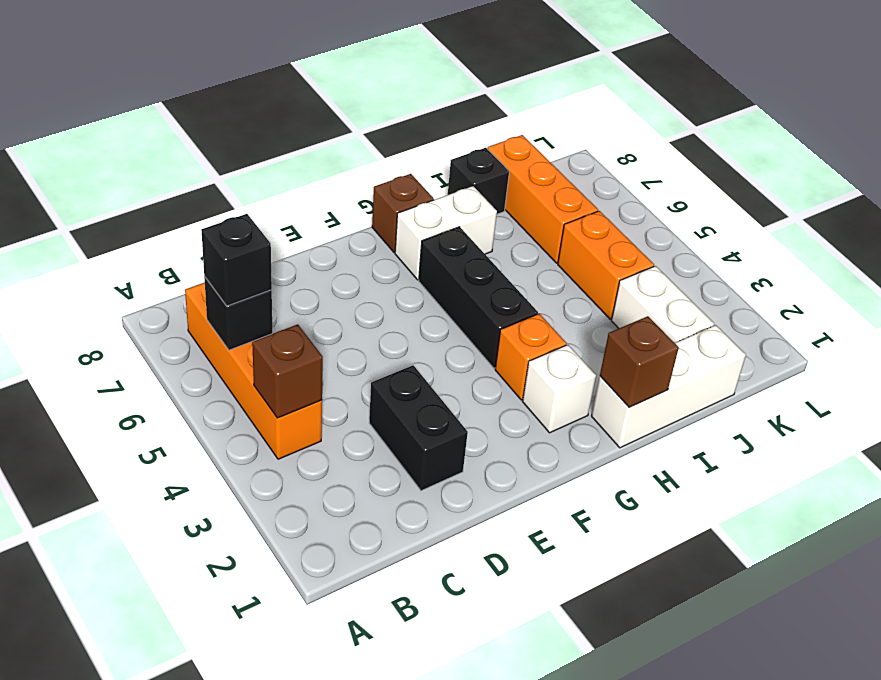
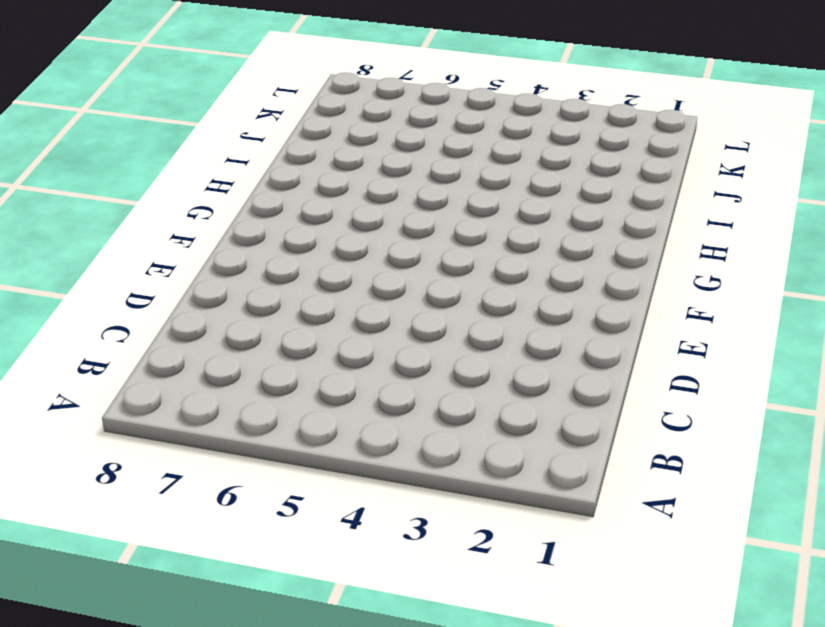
none -> orange brick B4:B7 level 1
none -> black brick D2:D3 level 1
none -> white brick G2 level 1

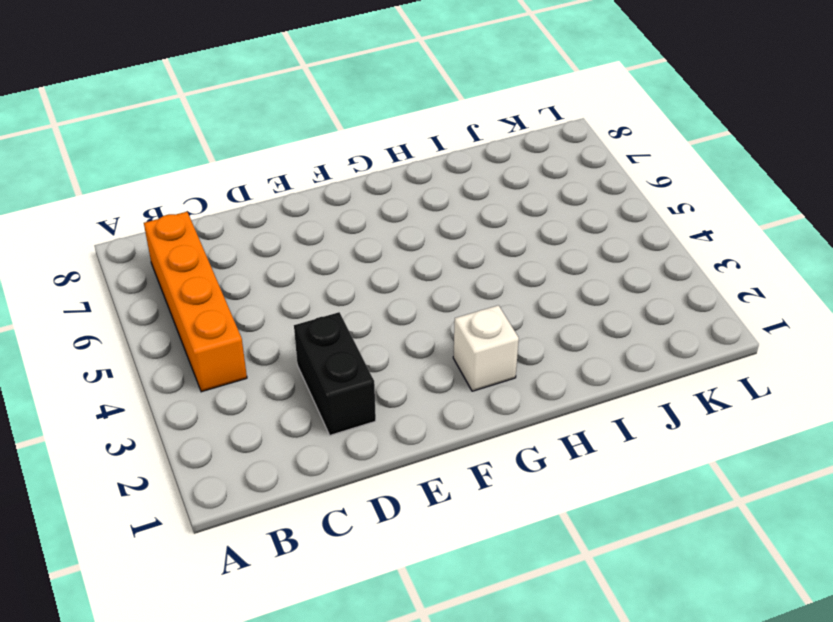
none -> orange brick G3 level 1
none -> black brick G4:G6 level 1
none -> white brick G7:H7 level 1

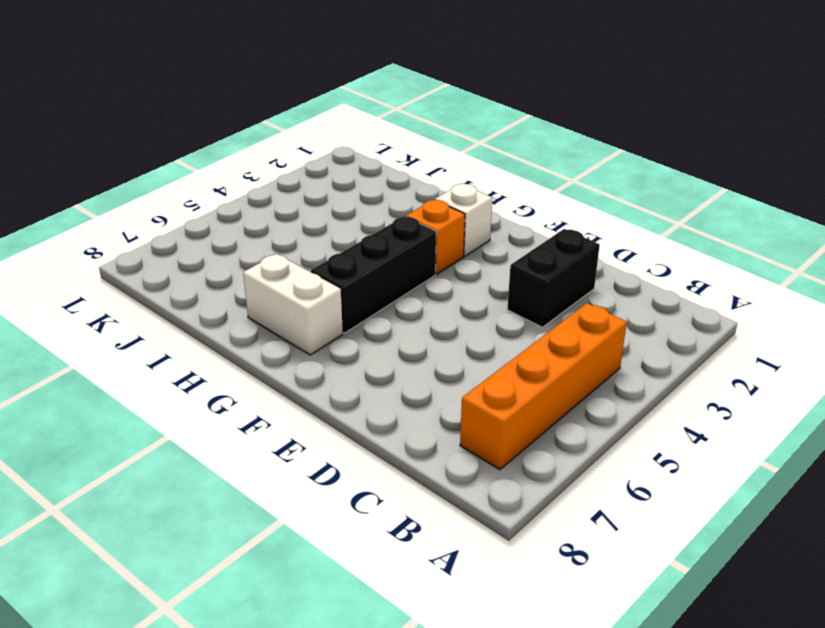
none -> brown brick G8 level 1
none -> white brick H1:J1 level 1
none -> black brick I8 level 1

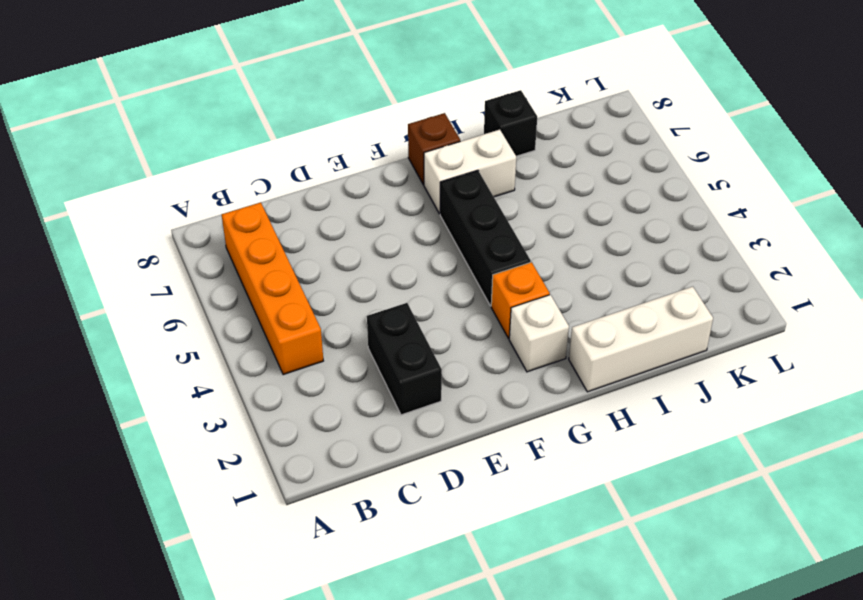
none -> white brick J2:J3 level 1
none -> orange brick J4:J5 level 1
none -> orange brick J6:J8 level 1

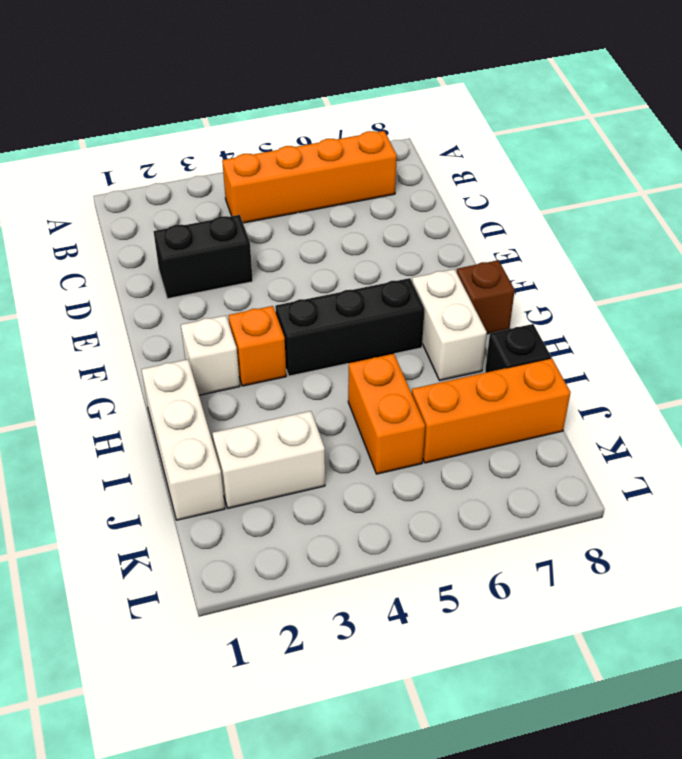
orange brick I5:J5 level 1 -> orange brick J4:J5 level 1
none -> brown brick B4 level 2
none -> black brick B6 level 2
none -> brown brick H1 level 2

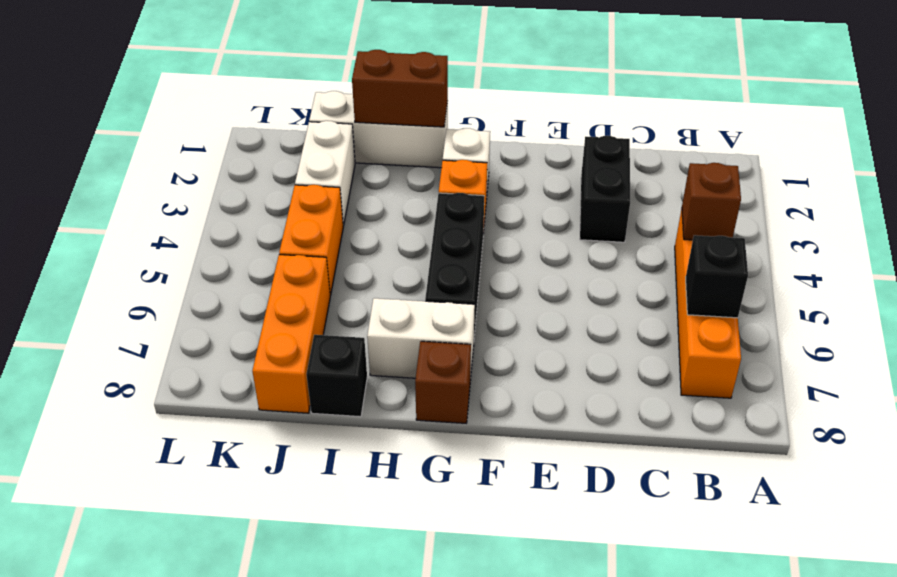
brown brick H1:I1 level 2 -> brown brick H1 level 2
none -> black brick B6 level 3

